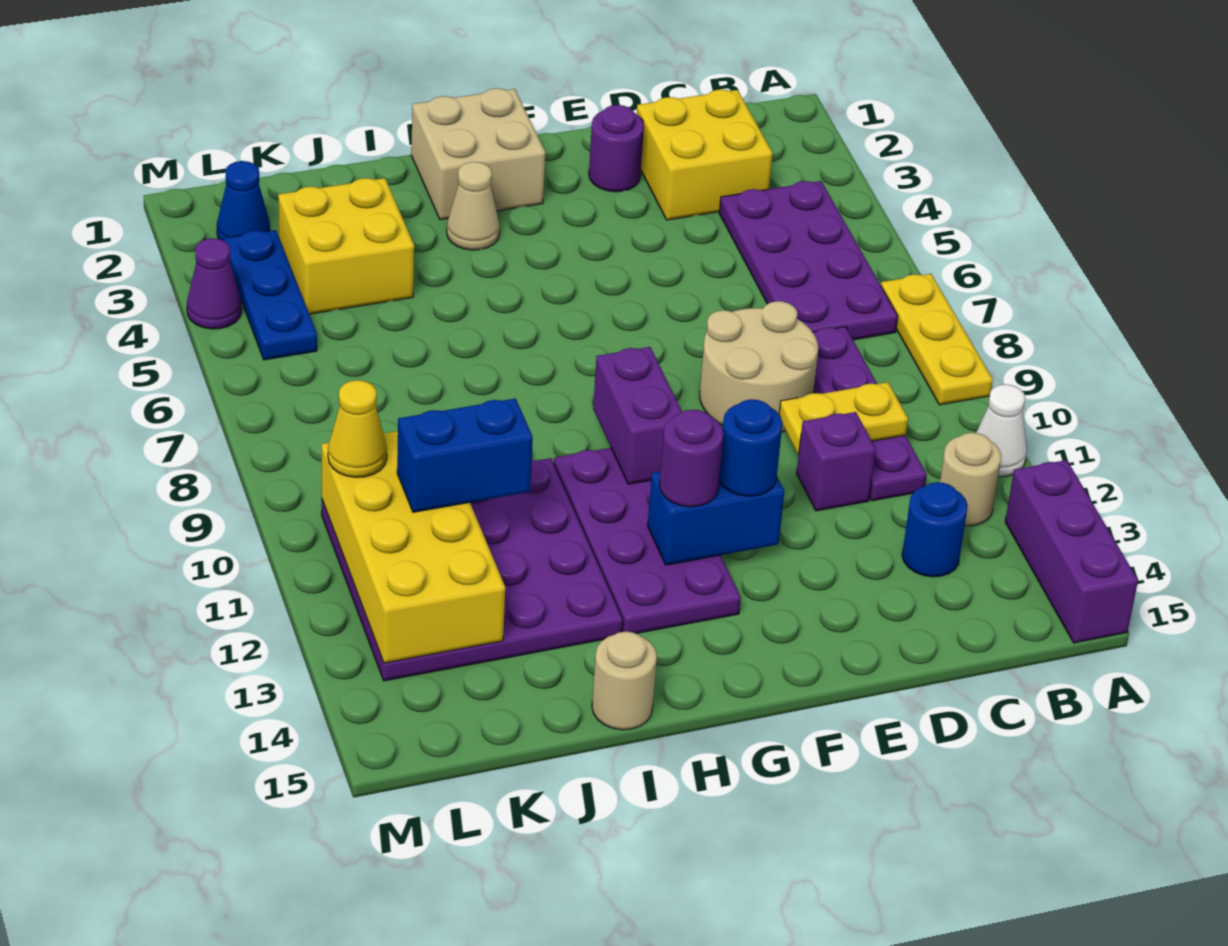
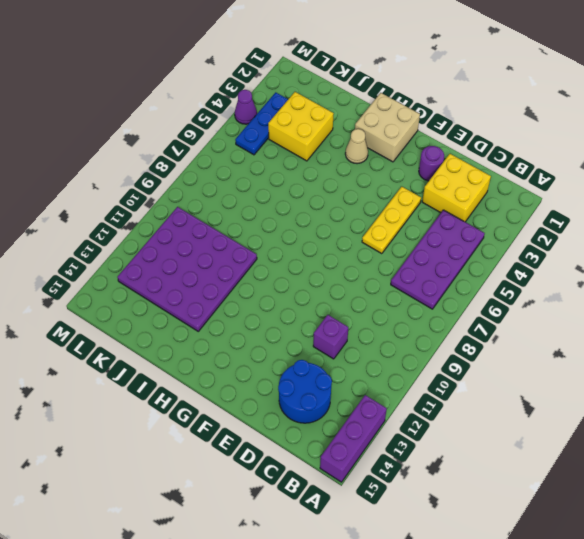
blue round brick C13:D14 level 1 -> blue round brick C13 level 1
yellow plate E4:E6 level 1 -> yellow plate A7:A9 level 1
none -> white cone A11 level 1
none -> tan round brick B12 level 1
none -> purple plate C8:C11 level 1

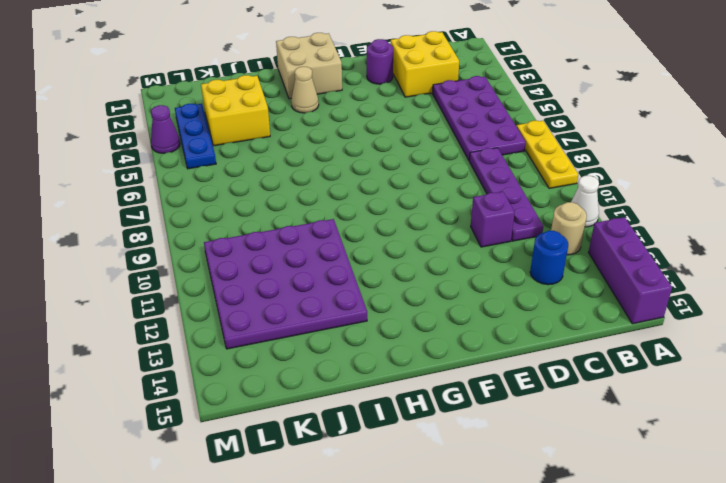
none -> tan round brick D8:E9 level 1
none -> purple plate G10:H13 level 1
none -> tan round brick I15 level 1

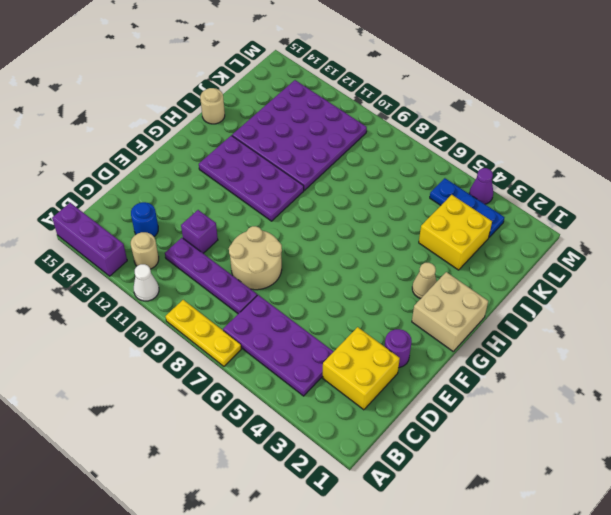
none -> blue cone L2 level 1
none -> yellow plate C10:D10 level 2
none -> blue brick F12:G12 level 2

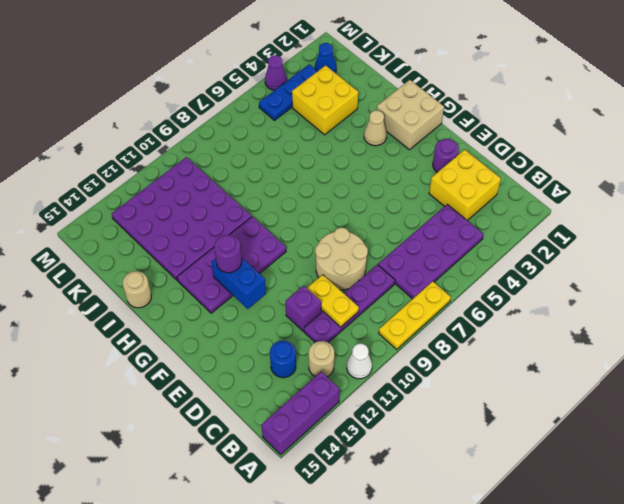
none -> purple brick G9:G10 level 2
none -> yellow brick K10:L13 level 2
none -> blue round brick F12 level 3

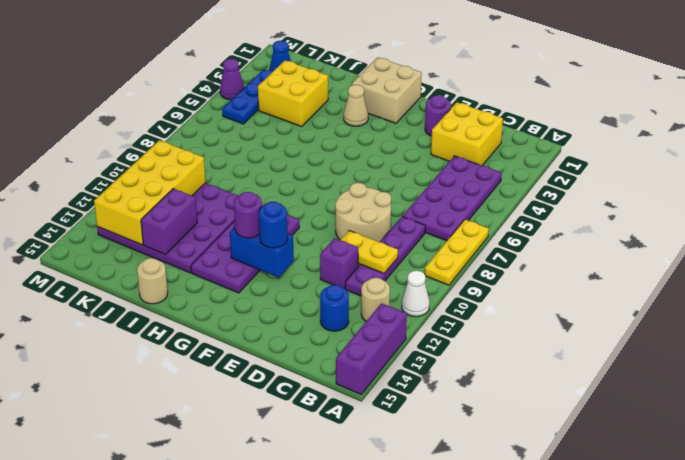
purple brick J12:J13 level 2 -> purple brick G9:G10 level 2
none -> blue brick J11:K11 level 3
none -> yellow cone L10 level 3

